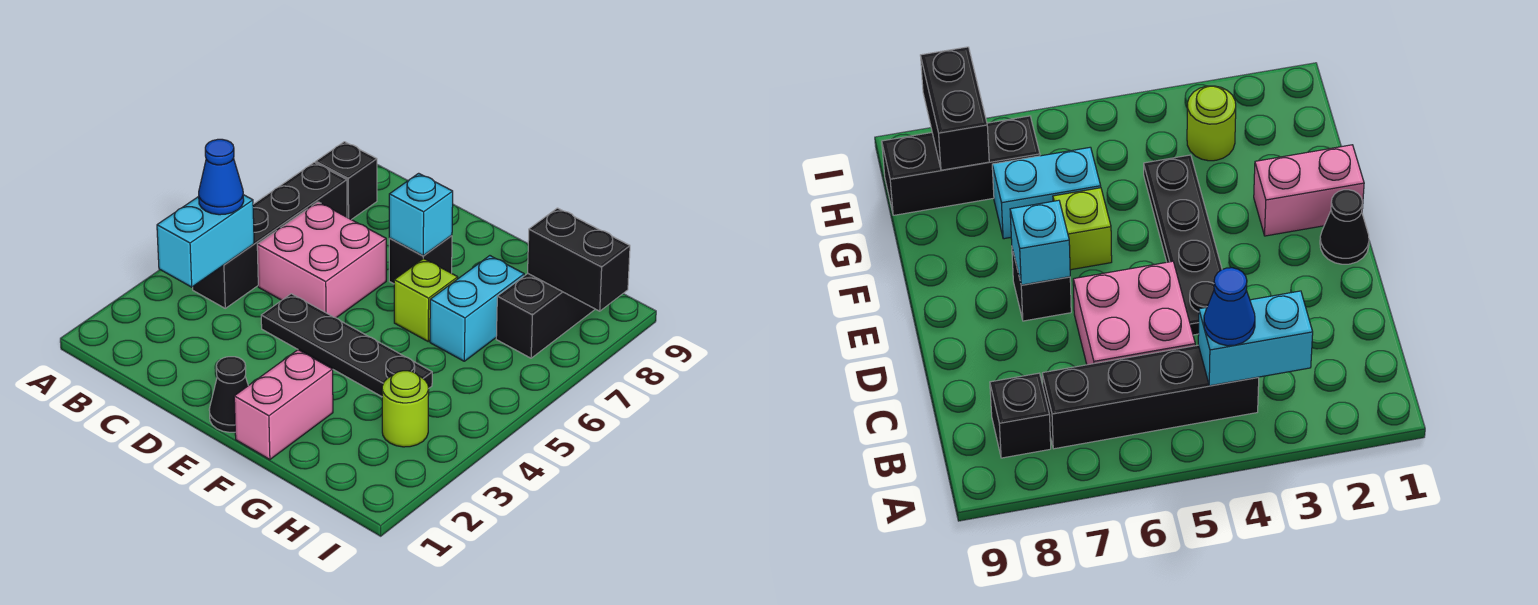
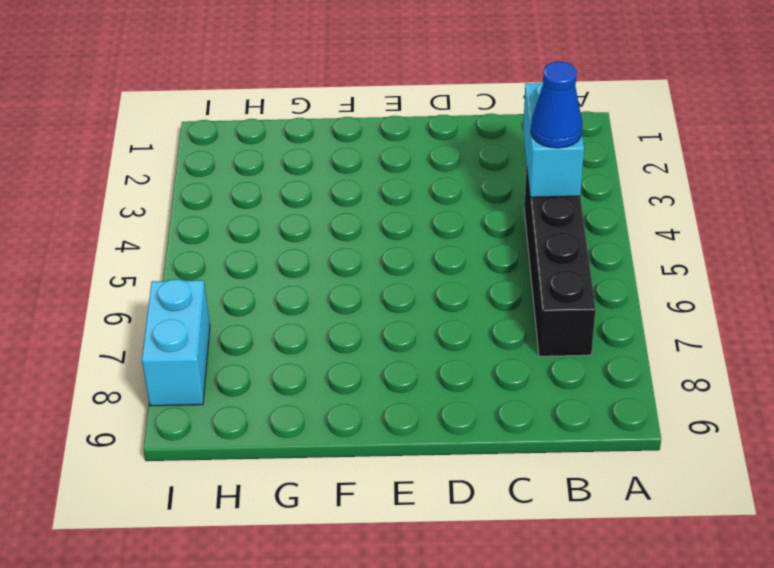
cyan brick I7:I8 level 1 -> cyan brick G6:G7 level 1
none -> black brick B8 level 1
none -> pink brick C5:D6 level 1
none -> black plate D4:G4 level 1

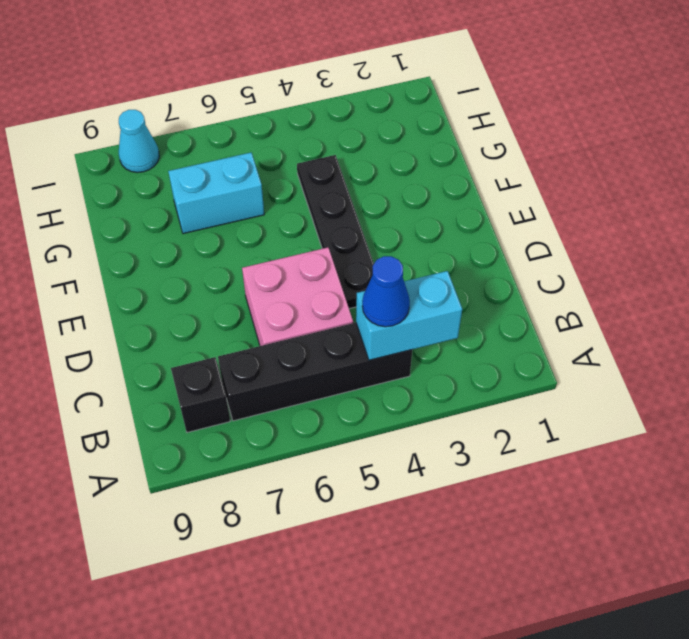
cyan cone I8 level 1 -> none
none -> black cone E1 level 1
none -> black brick E7 level 1
none -> pink brick F1:F2 level 1

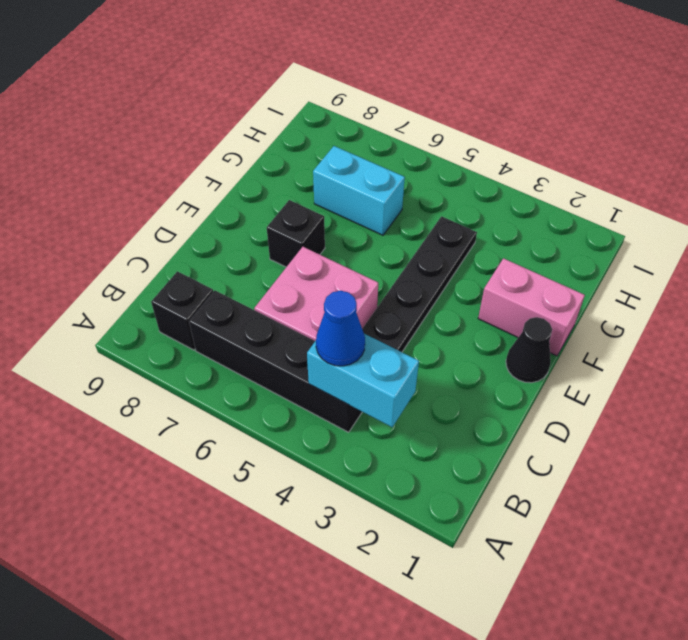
none -> lime brick F6 level 1
none -> lime round brick H3 level 1
none -> black brick H7:H9 level 1

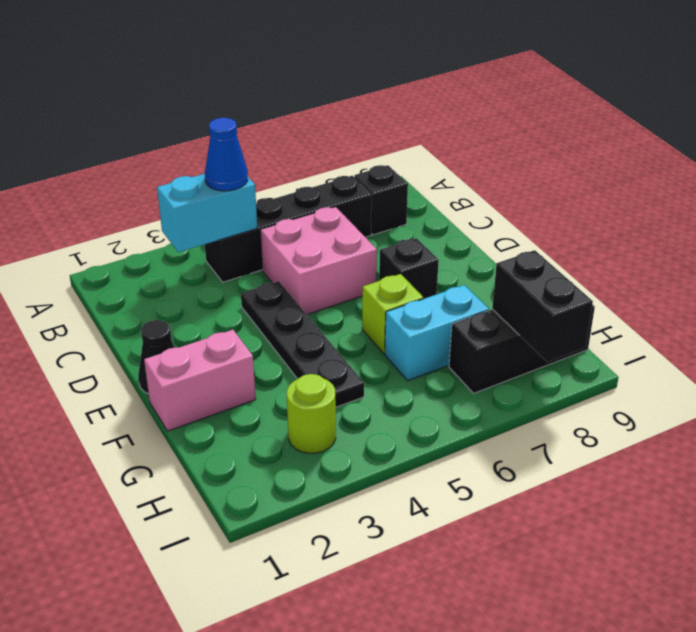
none -> cyan brick E7 level 2

